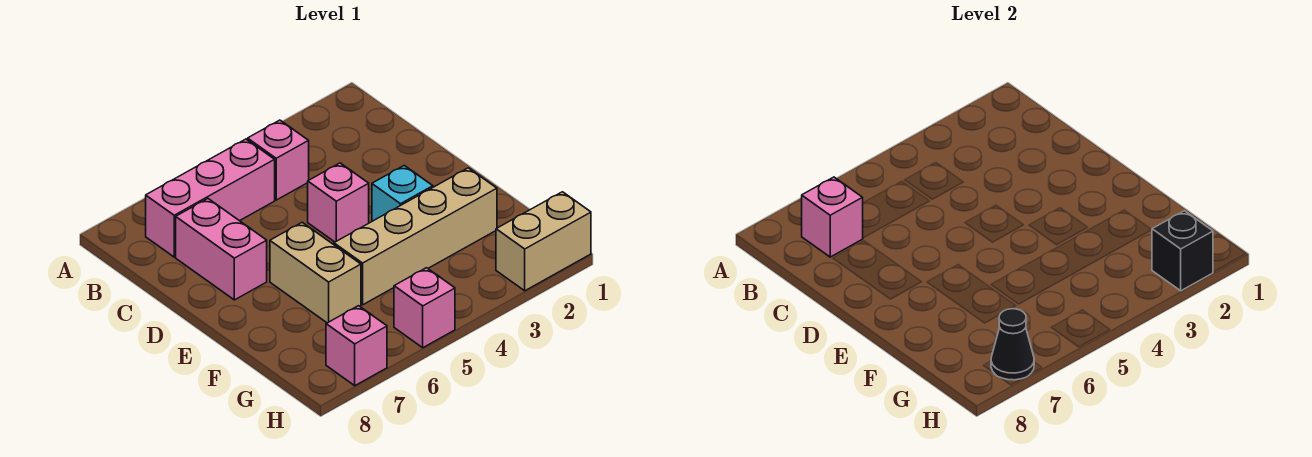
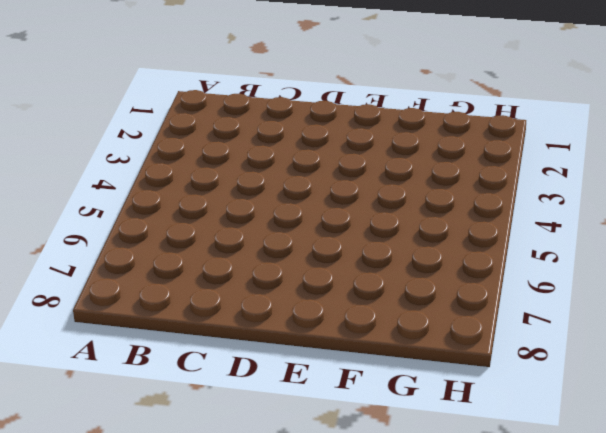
none -> pink brick B4 level 1
none -> pink brick B5:B7 level 1
none -> pink brick C7:D7 level 1

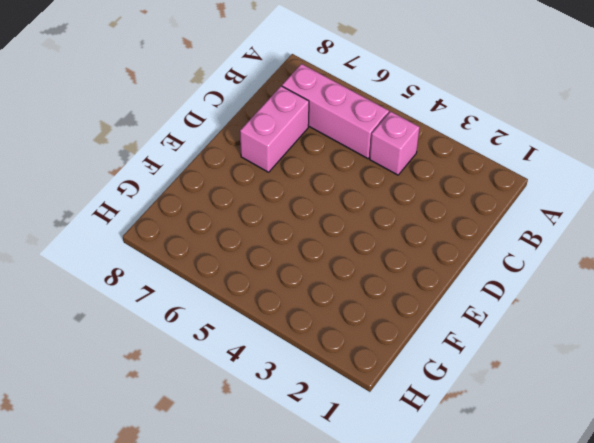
none -> pink brick D4 level 1
none -> cyan brick E3 level 1
none -> tan brick E6:F6 level 1

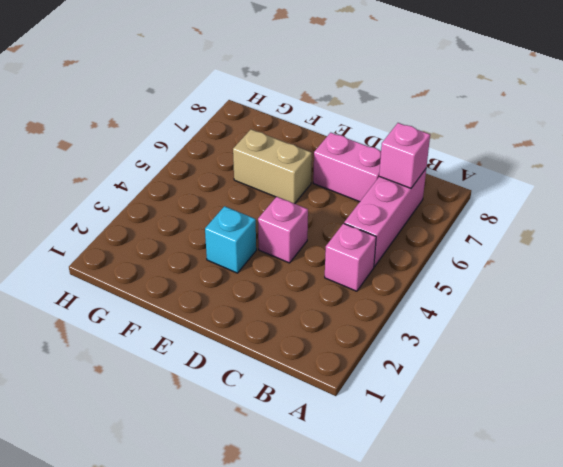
none -> tan brick F2:F5 level 1
none -> tan brick H1:H2 level 1
none -> pink brick H5 level 1

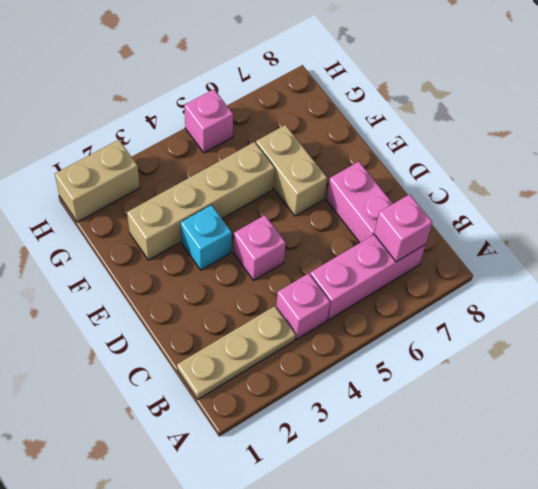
tan plate B1:B3 level 1 -> none
none -> pink brick H7 level 1
none -> black brick H2 level 2
none -> black cone H7 level 2

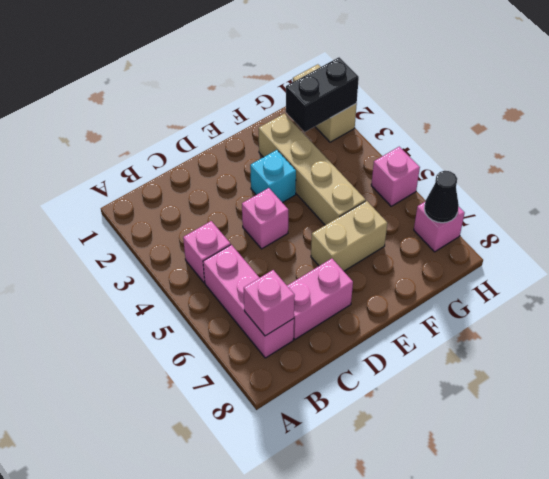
black brick G2:H2 level 2 -> black brick H2 level 2

